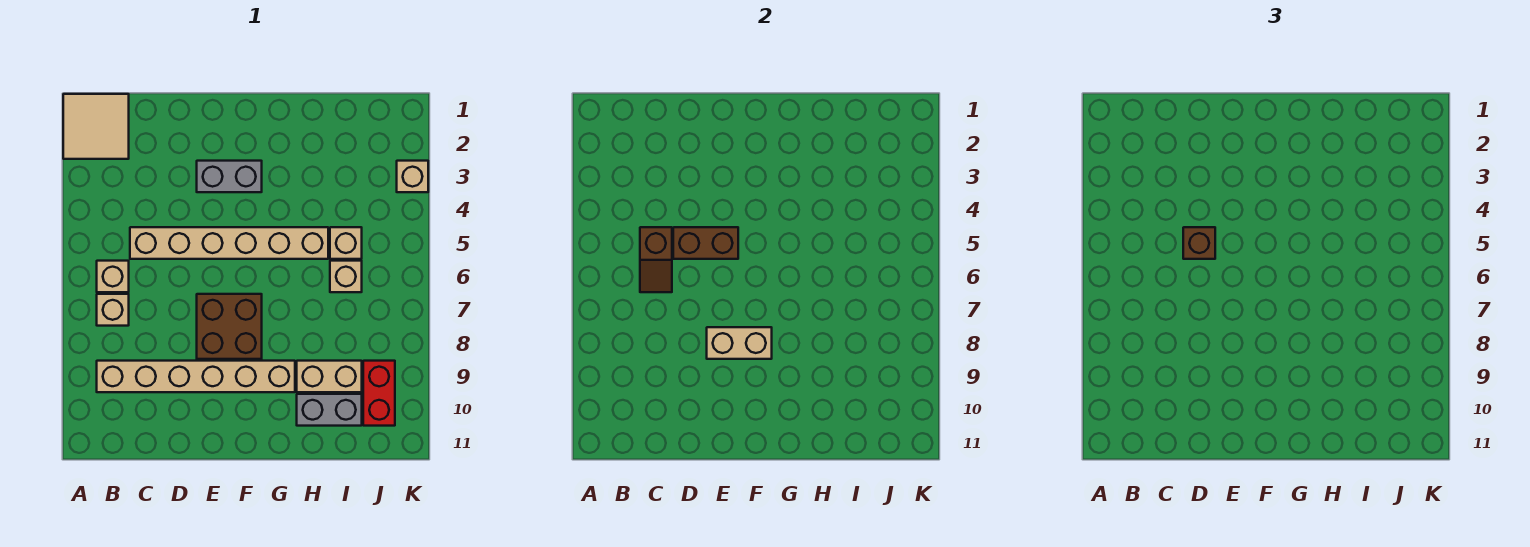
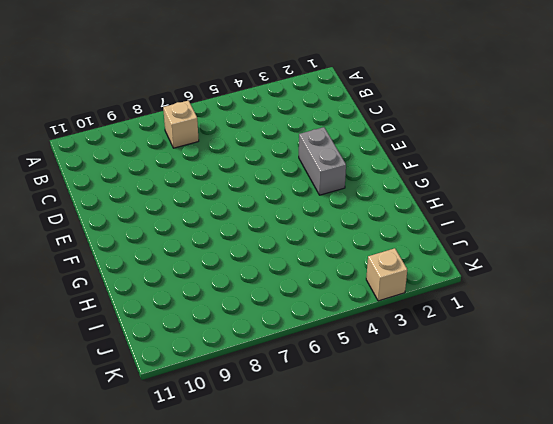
none -> tan tile A1:B2 level 1
none -> tan brick B6 level 1
none -> tan brick B9:G9 level 1

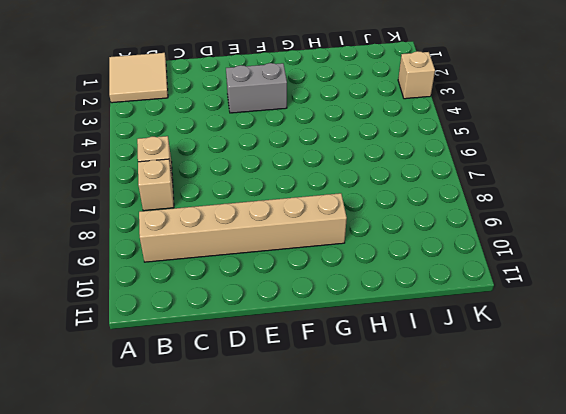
none -> tan brick C5:H5 level 1
none -> brown brick E7:F8 level 1
none -> tan brick H9:I9 level 1

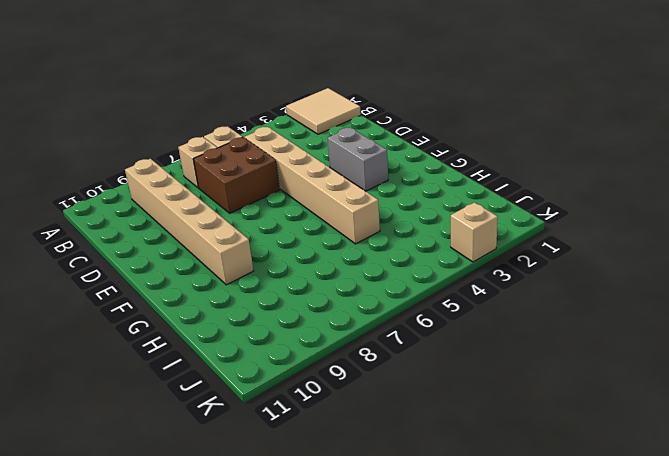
brown brick C6:D7 level 1 -> brown brick E7:F8 level 1
none -> tan brick H9:I9 level 1
none -> grey brick H10:I10 level 1
none -> tan brick I5 level 1

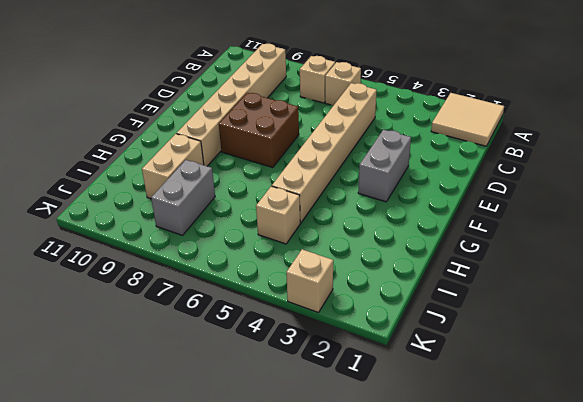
grey brick I8:J8 level 1 -> grey brick H10:I10 level 1
none -> tan brick I6 level 1
none -> red brick J9:J10 level 1
none -> brown slope C5:C6 level 2 top 5

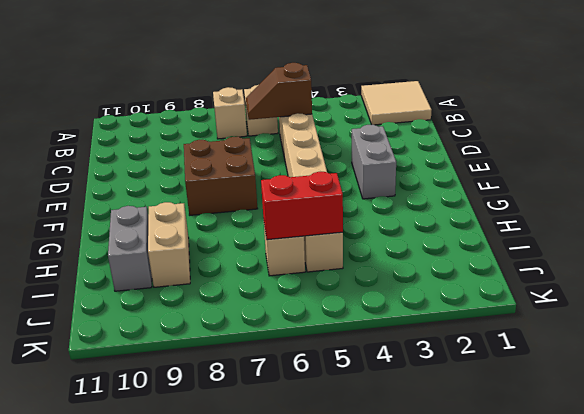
red brick I5:I6 level 2 -> red brick J9:J10 level 1
none -> tan brick B9:G9 level 1
none -> tan brick K3 level 1
none -> brown brick D5:E5 level 2

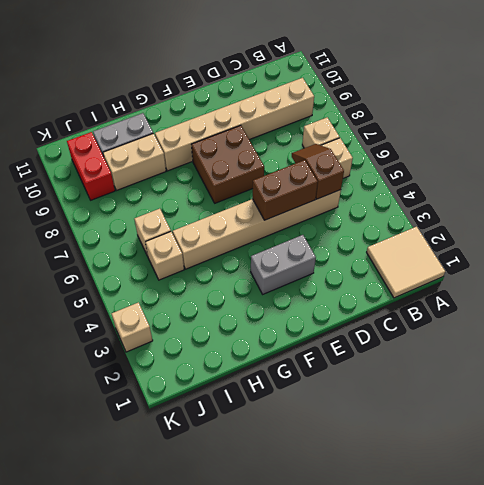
none -> tan brick E8:F8 level 2
none -> brown brick D5 level 3

